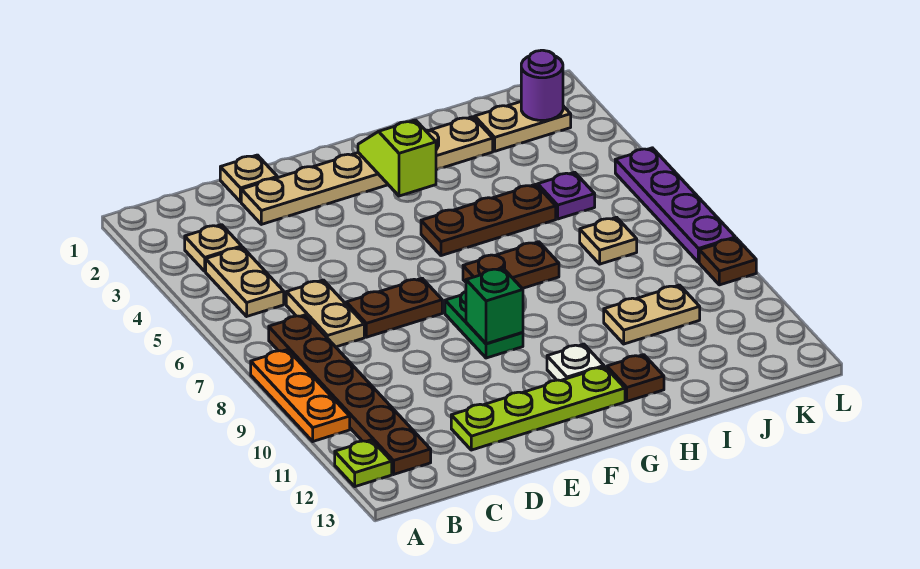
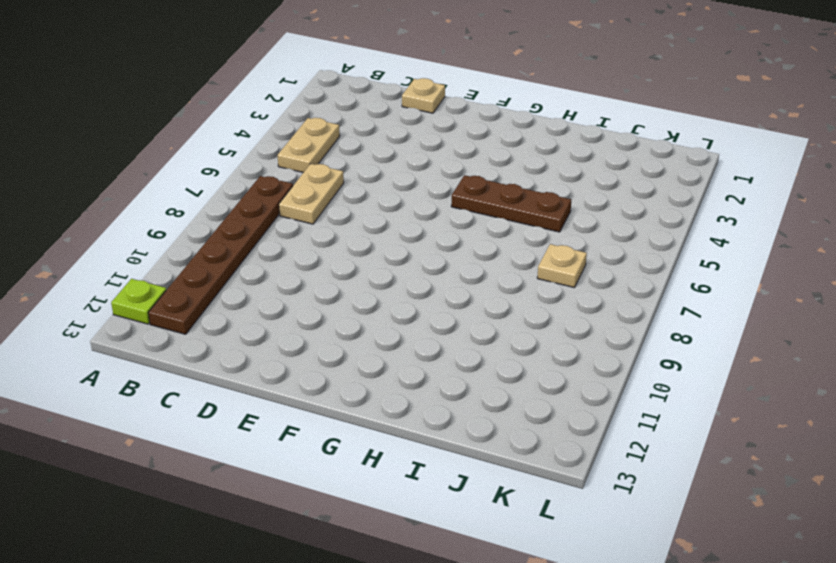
none -> orange plate A8:A10 level 1
none -> tan plate B3 level 1
none -> tan plate D2:I2 level 1

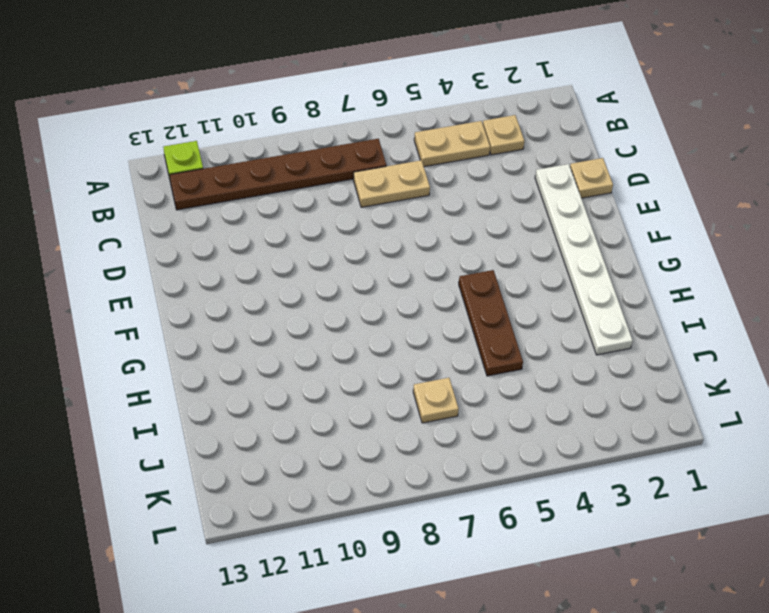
white plate D2:I2 level 1 -> tan plate D2:I2 level 1
none -> orange plate A8:A10 level 1
none -> brown plate D7:E7 level 1
none -> lime plate D12:G12 level 1

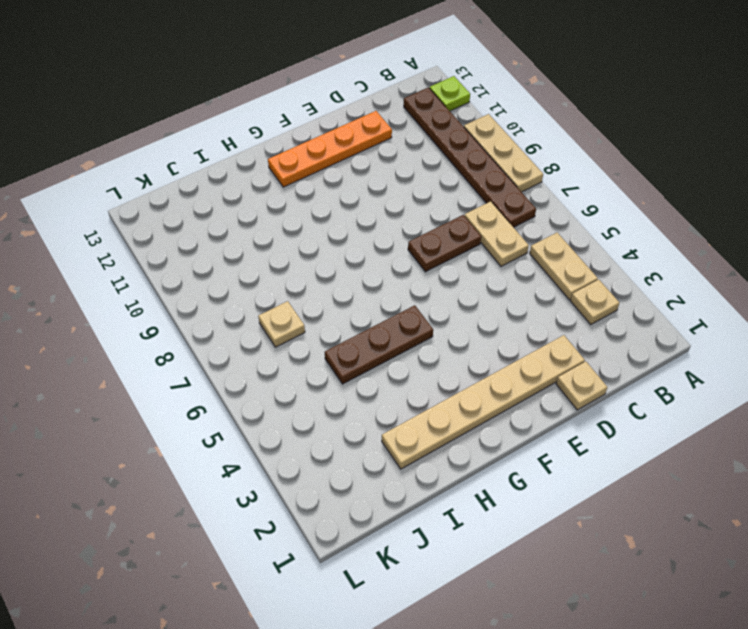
tan plate A8:A10 level 1 -> orange plate A8:A10 level 1
orange plate D12:G12 level 1 -> lime plate D12:G12 level 1
none -> green plate F8:F9 level 1
none -> brown plate G7:H7 level 1
none -> white plate G11 level 1

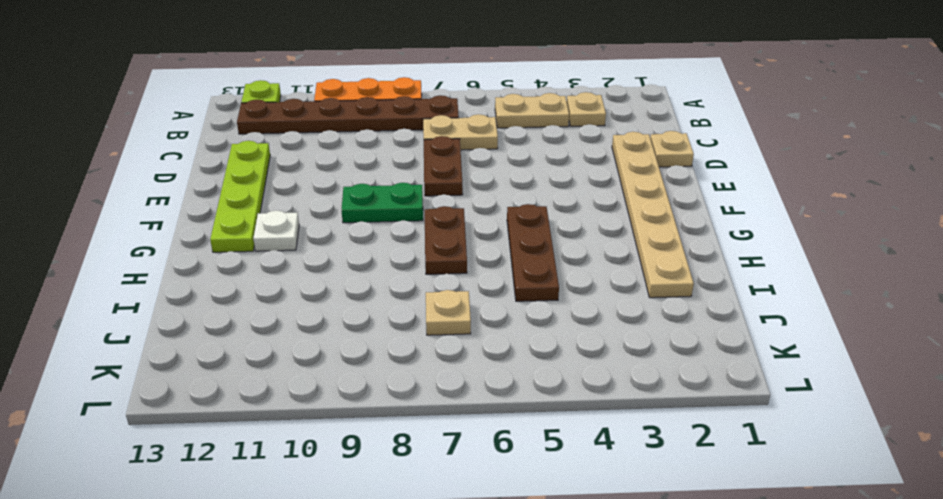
none -> brown plate H12 level 1
none -> tan plate I10:J10 level 1
none -> tan plate J2:K2 level 1

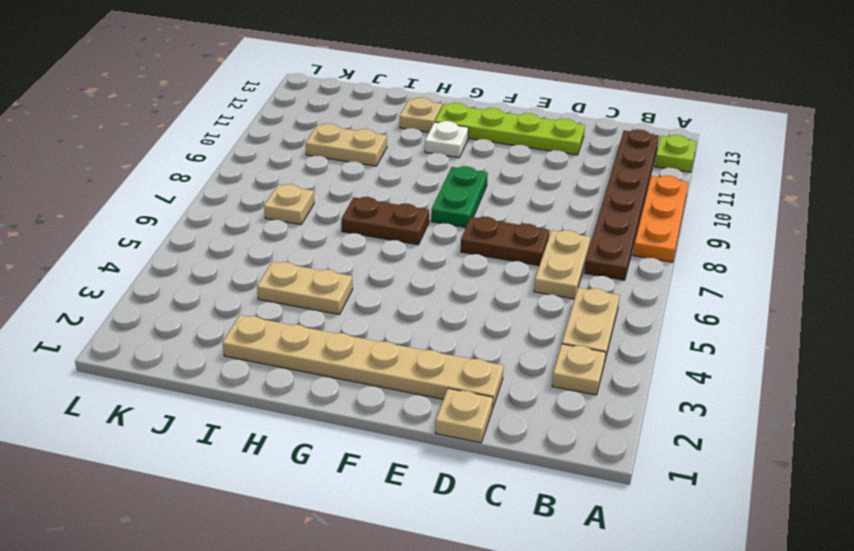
tan plate H4:I4 level 1 -> tan plate J2:K2 level 1
tan plate H12 level 1 -> brown plate H12 level 1
none -> brown plate G5:I5 level 1
none -> purple plate J5 level 1
none -> purple plate L5:L8 level 1

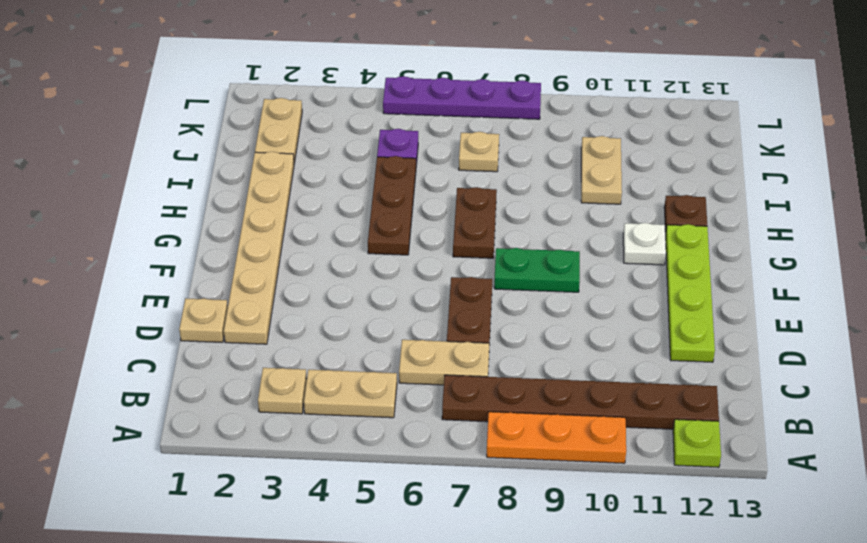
none -> brown plate L9 level 1
none -> green brick F9 level 2
none -> lime slope G2:G3 level 2 top 3

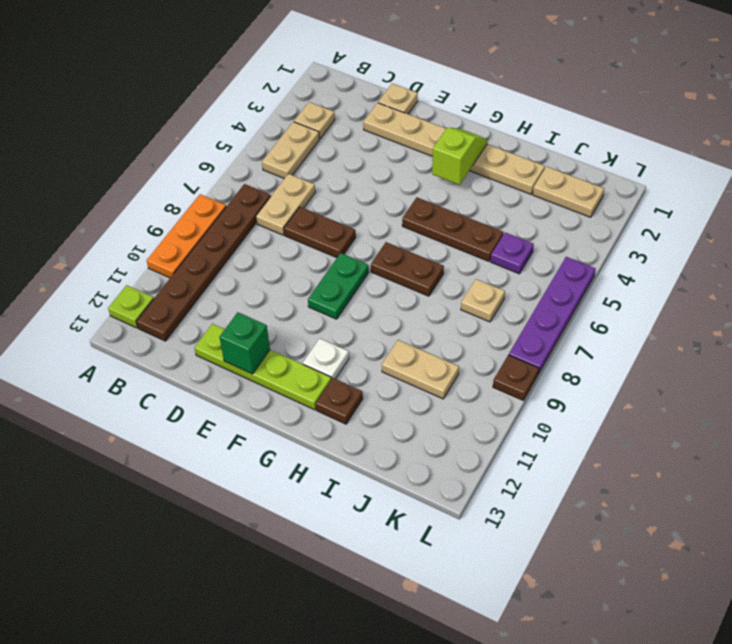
green brick E12 level 2 -> green brick F9 level 2
none -> purple round brick K2 level 2

